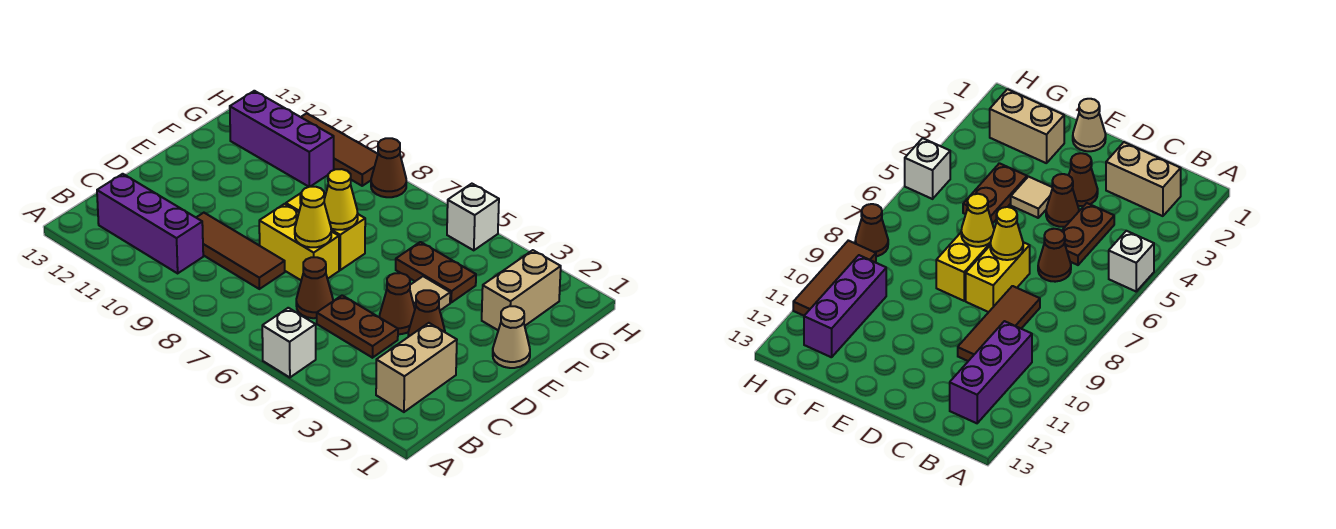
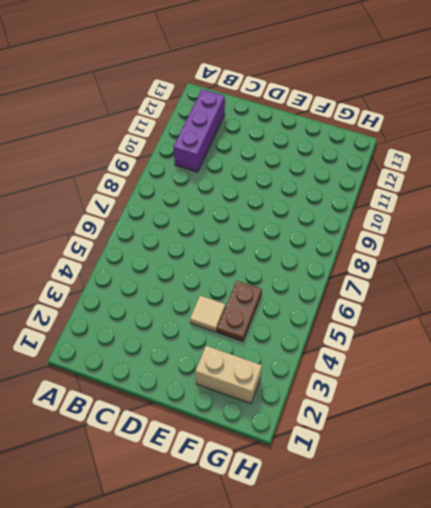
none -> white brick A5 level 1
none -> tan brick B2:C2 level 1
none -> brown plate C4:C5 level 1

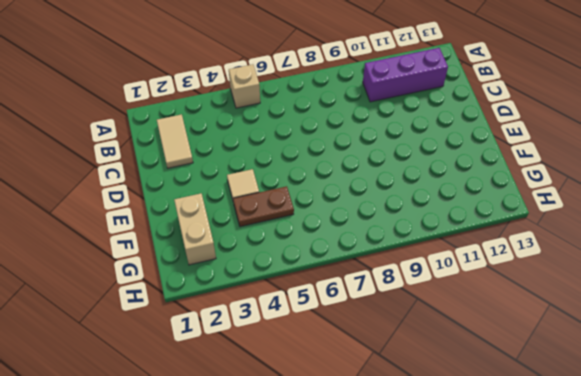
tan brick A5 level 1 -> white brick A5 level 1
tan tile B2:C2 level 1 -> tan brick B2:C2 level 1
none -> brown plate C4:C5 level 1
none -> brown cone C6 level 1
none -> brown tile C8:C10 level 1

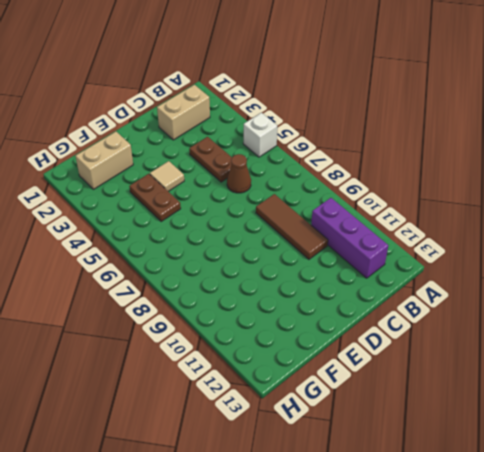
none -> brown cone D3 level 1
none -> brown cone D4 level 1
none -> yellow brick D7:D8 level 1

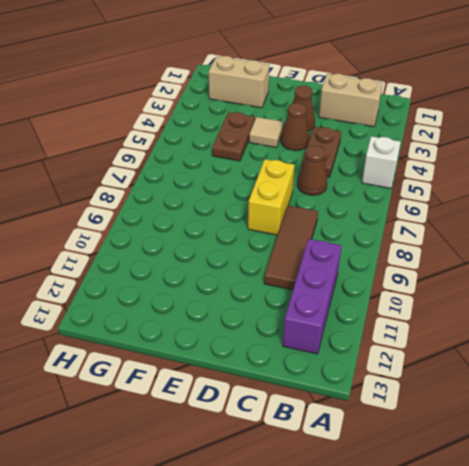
none -> tan cone E1 level 1
none -> yellow brick E7:E8 level 1
none -> purple brick G10:G12 level 1

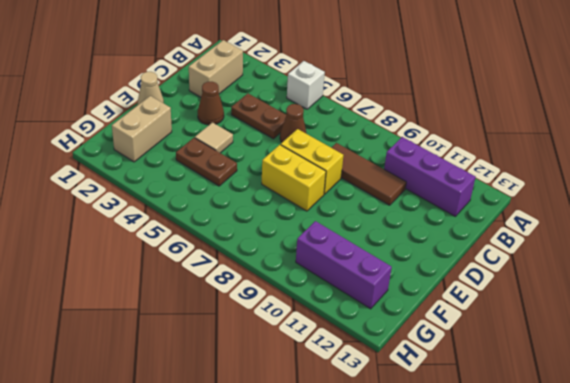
none -> brown cone D4 level 1
none -> white brick H5 level 1
none -> brown cone H8 level 1

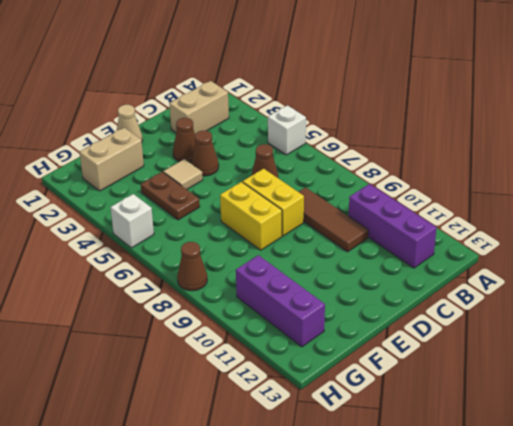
none -> brown plate C4:C5 level 1
none -> brown tile H9:H11 level 1
none -> yellow cone D7 level 2

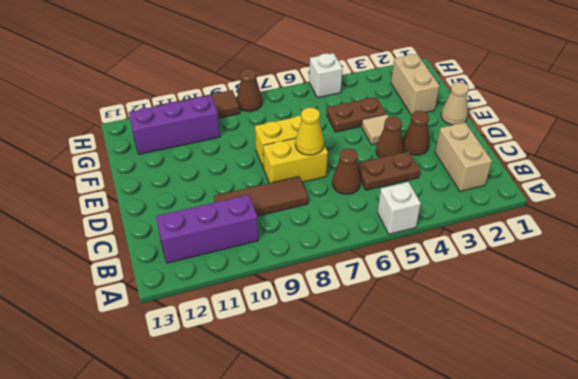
none -> yellow cone E7 level 2

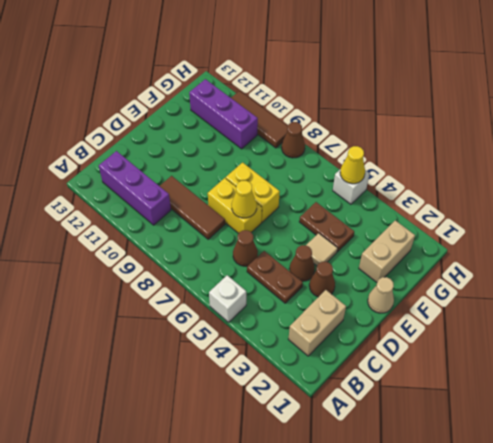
yellow cone H5 level 2 -> yellow cone E7 level 2

